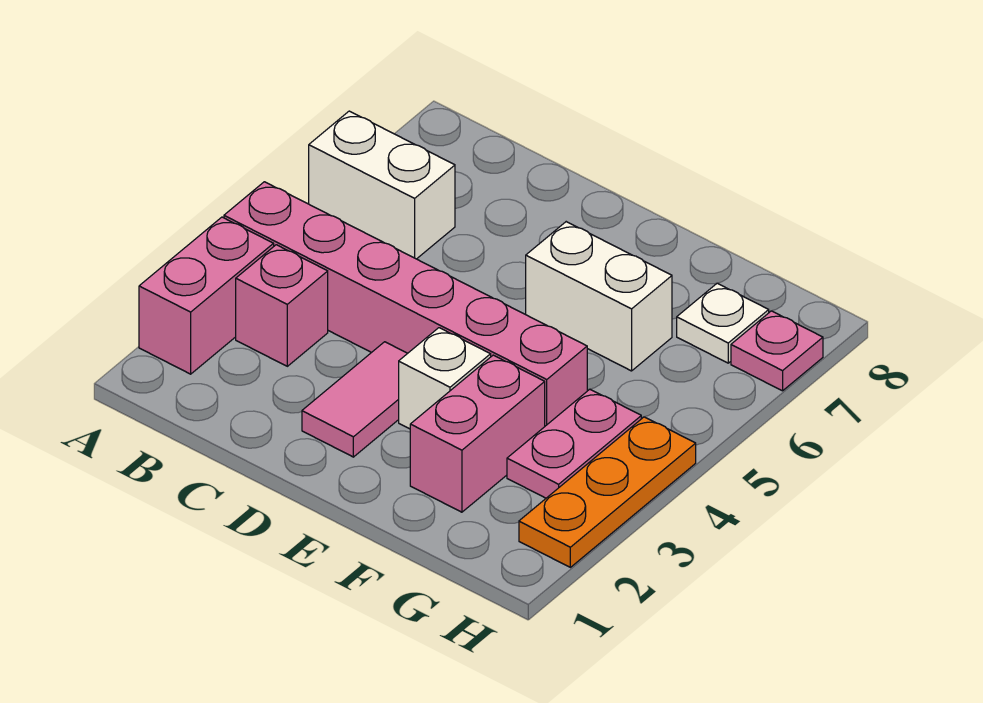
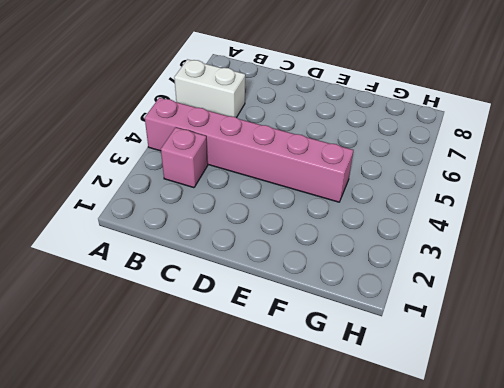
none -> pink brick A2:A3 level 1
none -> pink tile D2:D3 level 1
none -> white brick E3 level 1

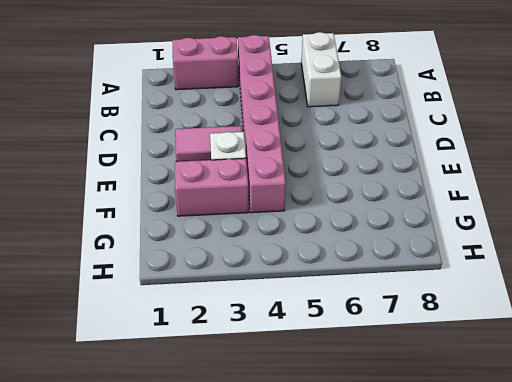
none -> pink brick B3 level 1
none -> white brick E6:F6 level 1
none -> pink plate G3:G4 level 1

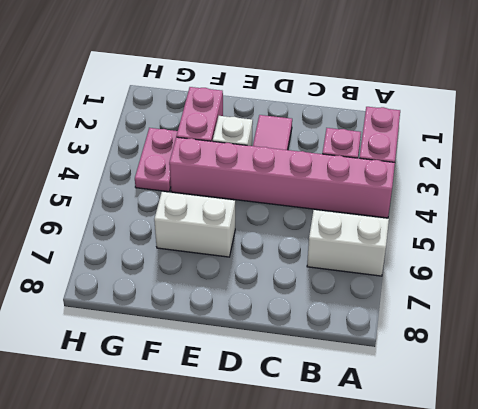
none -> white plate G7 level 1
none -> orange plate H2:H4 level 1
none -> pink plate H7 level 1

